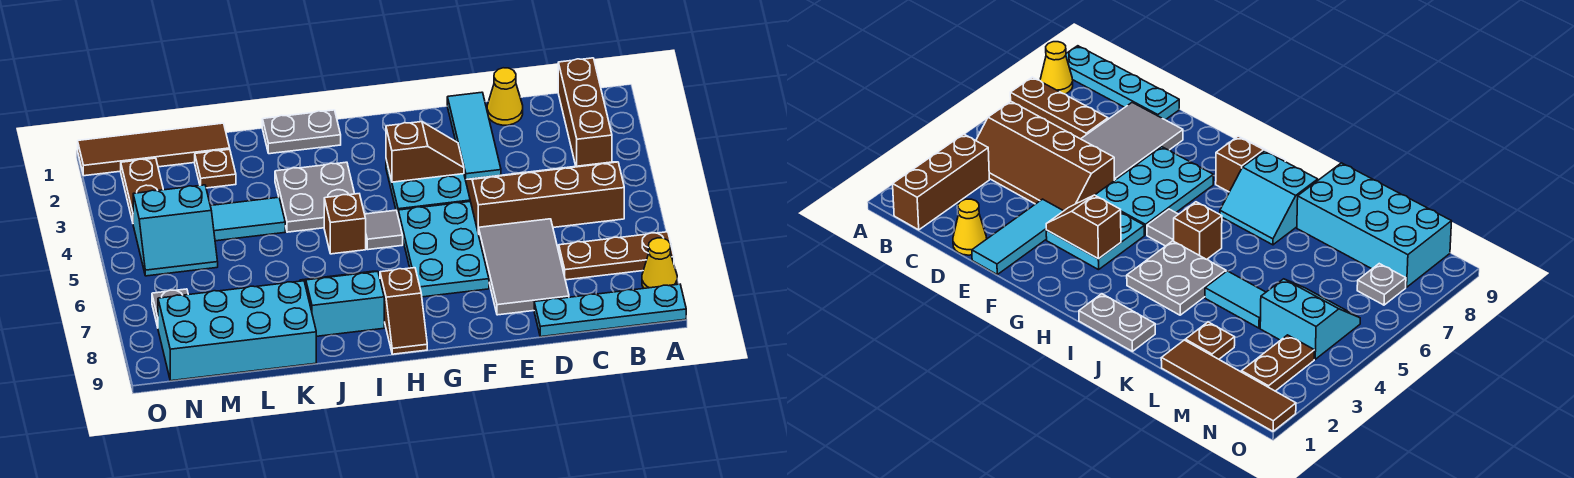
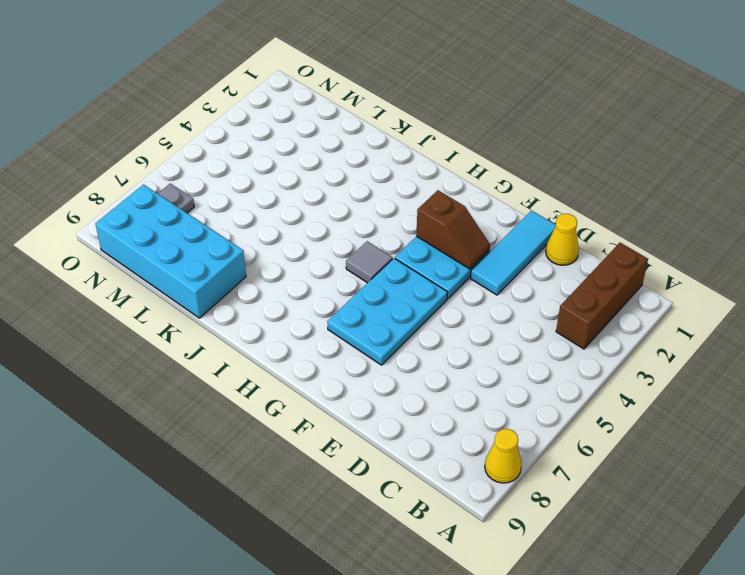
none -> brown plate A7:C7 level 1
none -> cyan plate A9:D9 level 1
none -> brown slope B4:E5 level 1 top 5

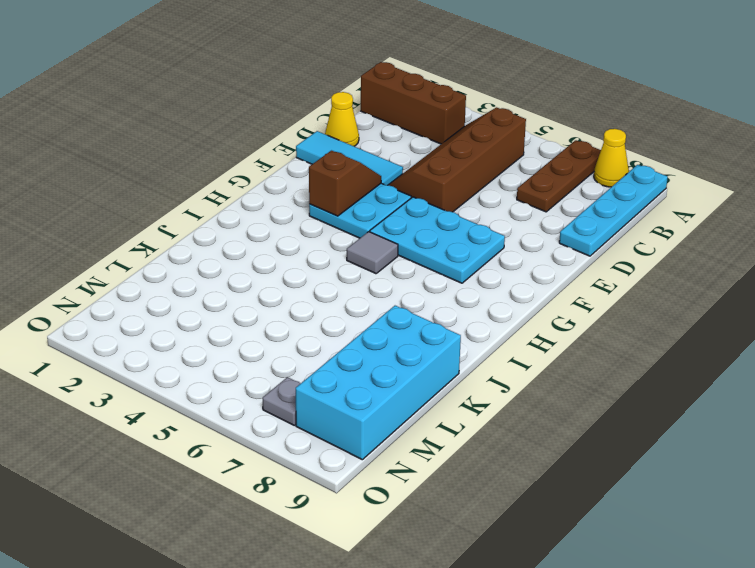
none -> grey tile D6:E8 level 1
none -> brown slope H8:H9 level 1 top 8
none -> grey plate I1:J1 level 1

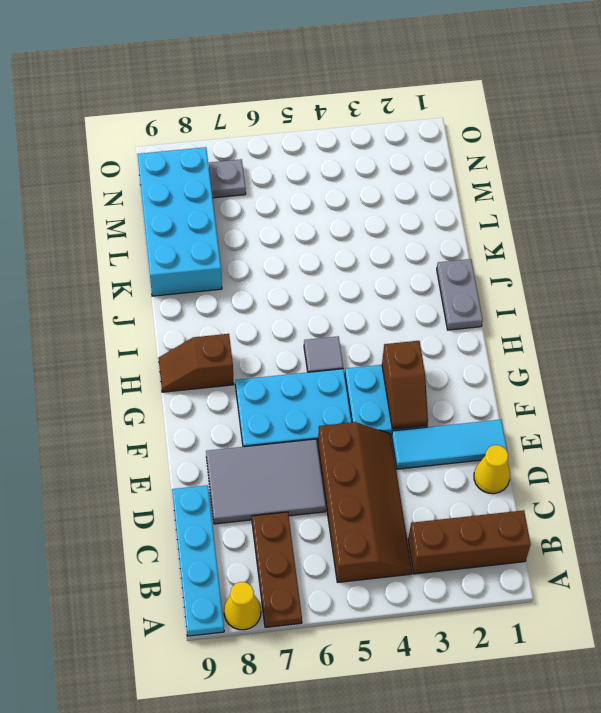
none -> grey plate I3:J4 level 1
none -> brown brick I5 level 1
none -> cyan slope I7:J8 level 1 top 8

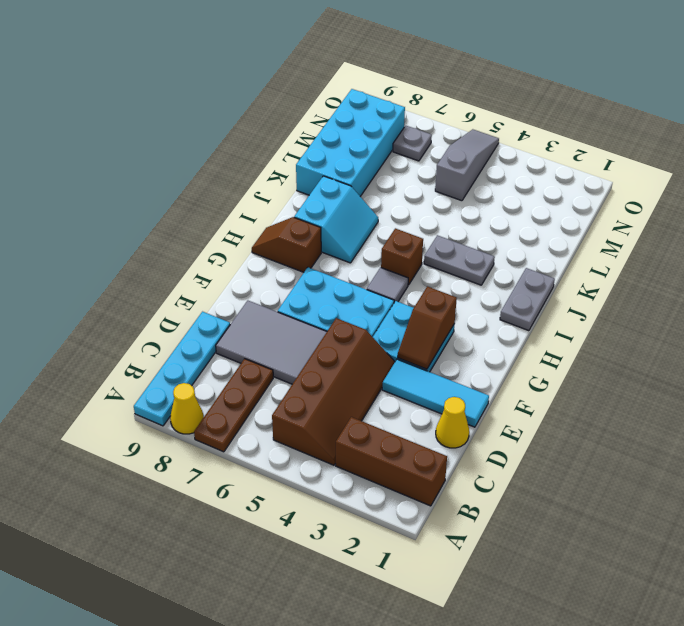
grey plate J3:J4 level 1 -> grey plate I3:J4 level 1
grey slope M5:O5 level 1 top M -> cyan slope M4:N5 level 1 top 4
none -> cyan tile K4:L4 level 1
none -> brown tile L1:O1 level 1
none -> brown plate L2 level 1

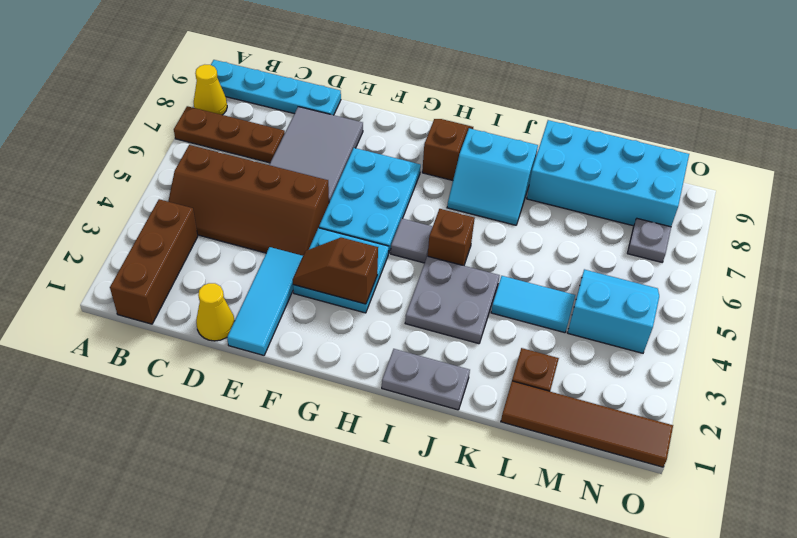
none -> brown plate N2:N3 level 1

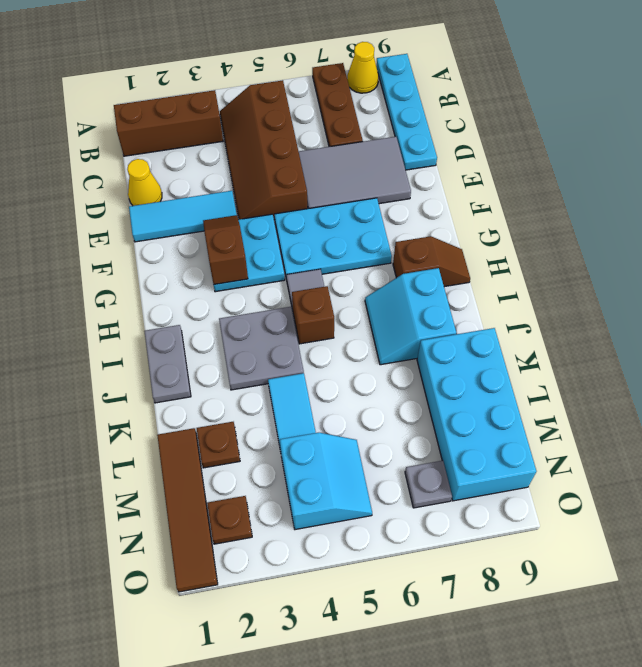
brown plate N2 level 1 -> brown plate N2:N3 level 1

